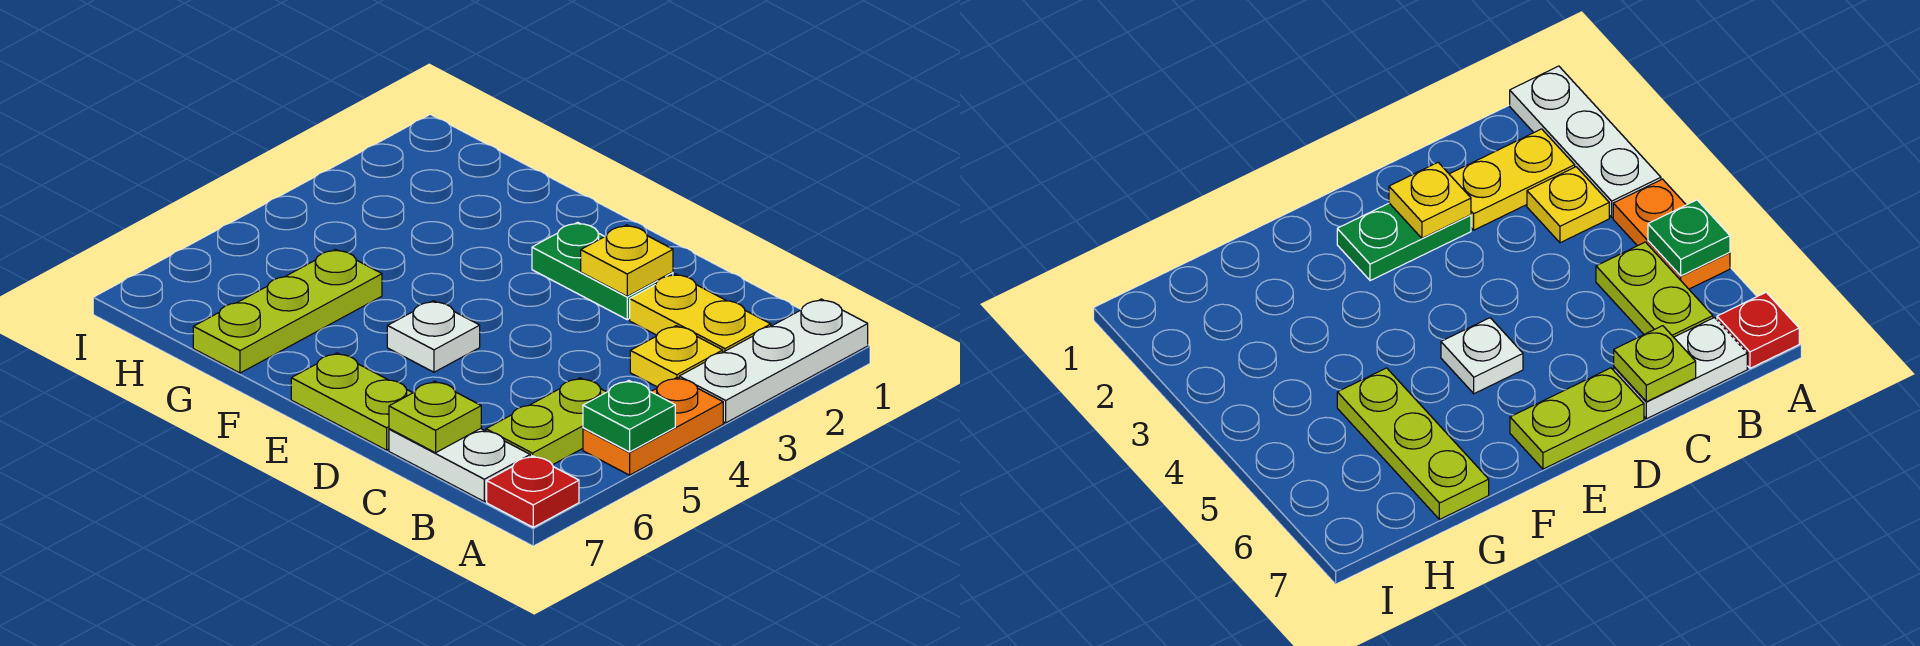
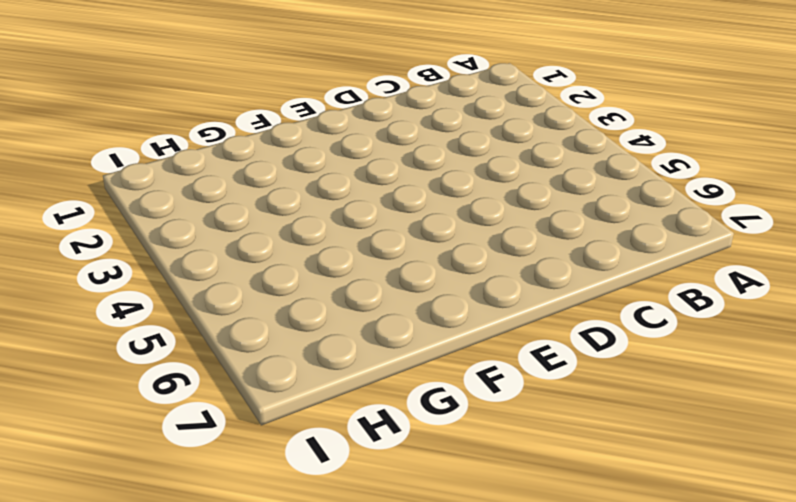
none -> white plate A1:A3 level 1
none -> orange plate A4:A5 level 1
none -> red plate A7 level 1

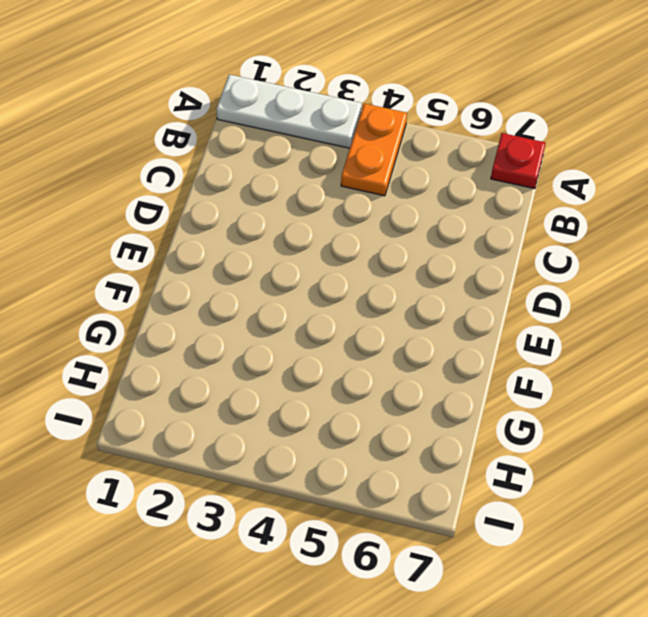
orange plate A4:B4 level 1 -> orange plate A4:A5 level 1
none -> yellow plate B2:C2 level 1
none -> yellow plate B3 level 1
none -> lime plate B5:B6 level 1

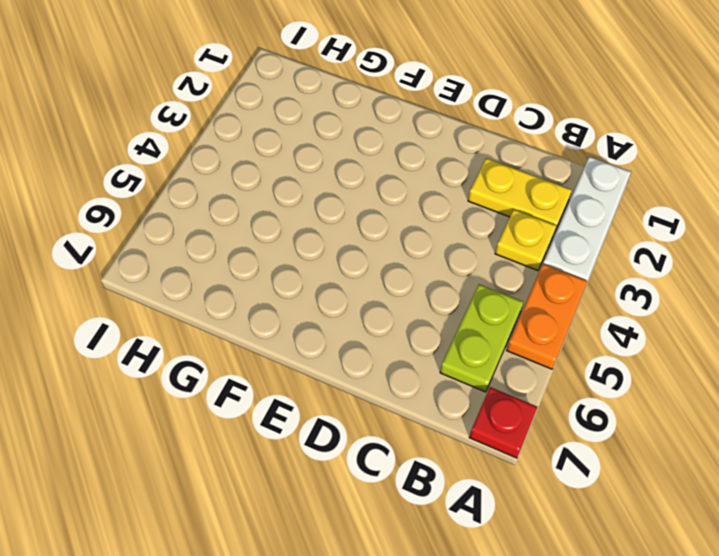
none -> white plate B7:C7 level 1
none -> green plate D2:E2 level 1
none -> lime plate D7:E7 level 1

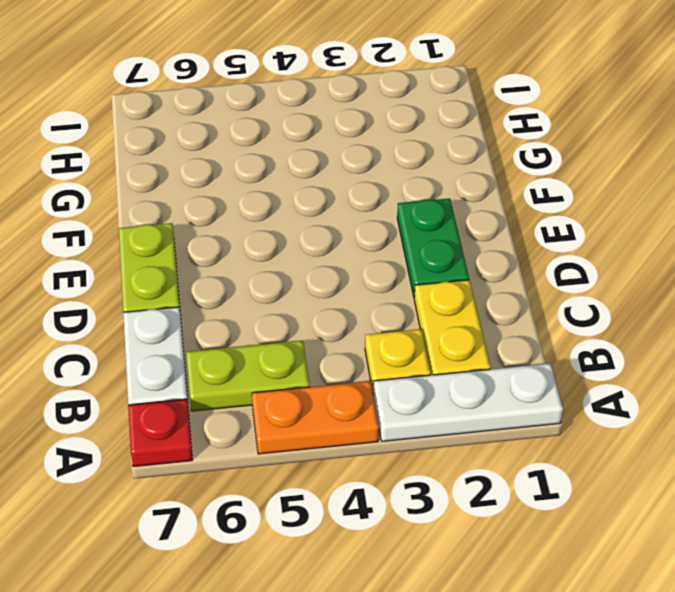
none -> white plate E5 level 1
none -> lime plate G5:G7 level 1
none -> green plate A5 level 2

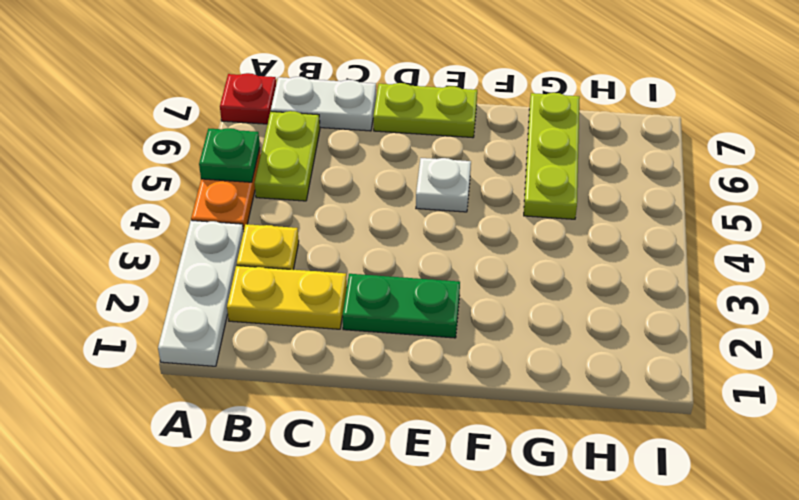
none -> lime plate C7 level 2
none -> yellow plate D2 level 2

